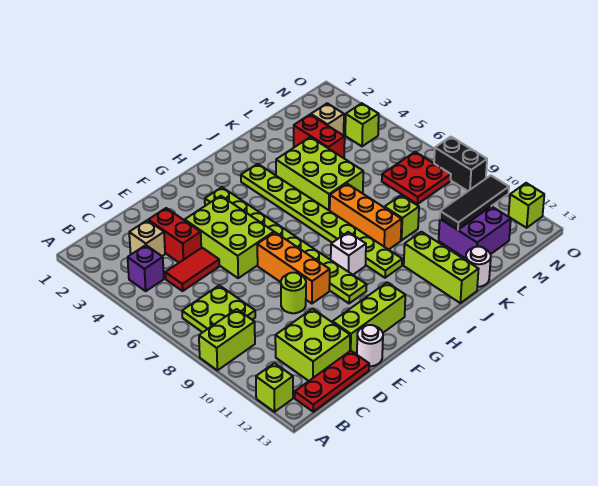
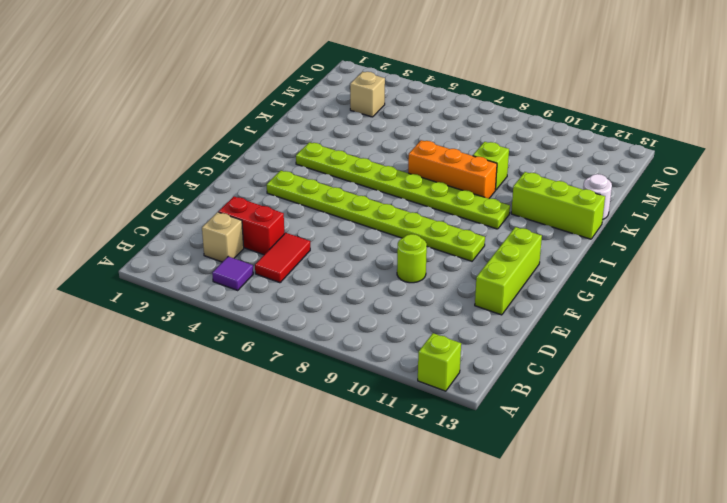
purple tile B4 level 1 -> purple brick B4 level 1
none -> lime brick A9:B9 level 1
none -> lime plate B7:C8 level 1
none -> red plate B13:D13 level 1
none -> lime brick C11:D12 level 1

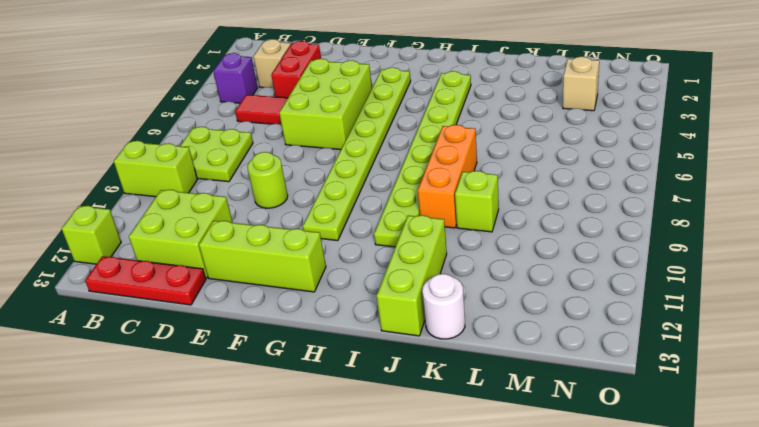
none -> white round brick E13 level 1
none -> orange brick F7:F9 level 1
none -> white brick H9 level 1
none -> lime brick J4:K6 level 1

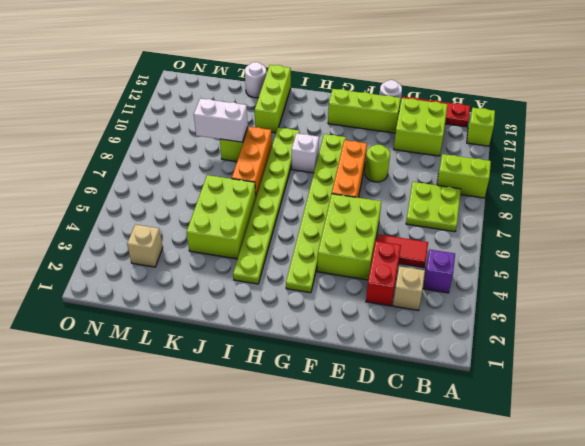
white brick K9:L9 level 2 -> none
none -> red brick L3:L4 level 1
none -> purple brick L11:M12 level 1
none -> red plate M7:N8 level 1
none -> lime brick N4 level 1

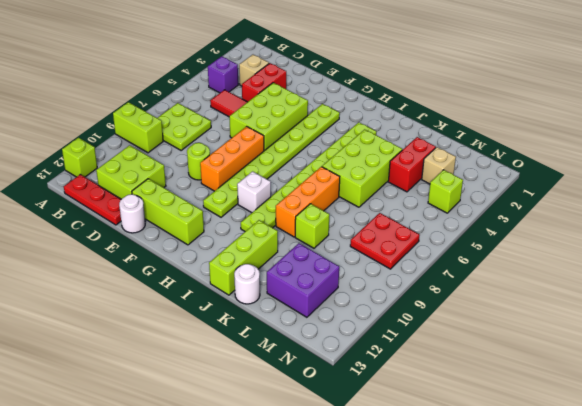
none -> black brick O8:O9 level 1
none -> lime brick O12 level 1
none -> black tile L11:N11 level 2

